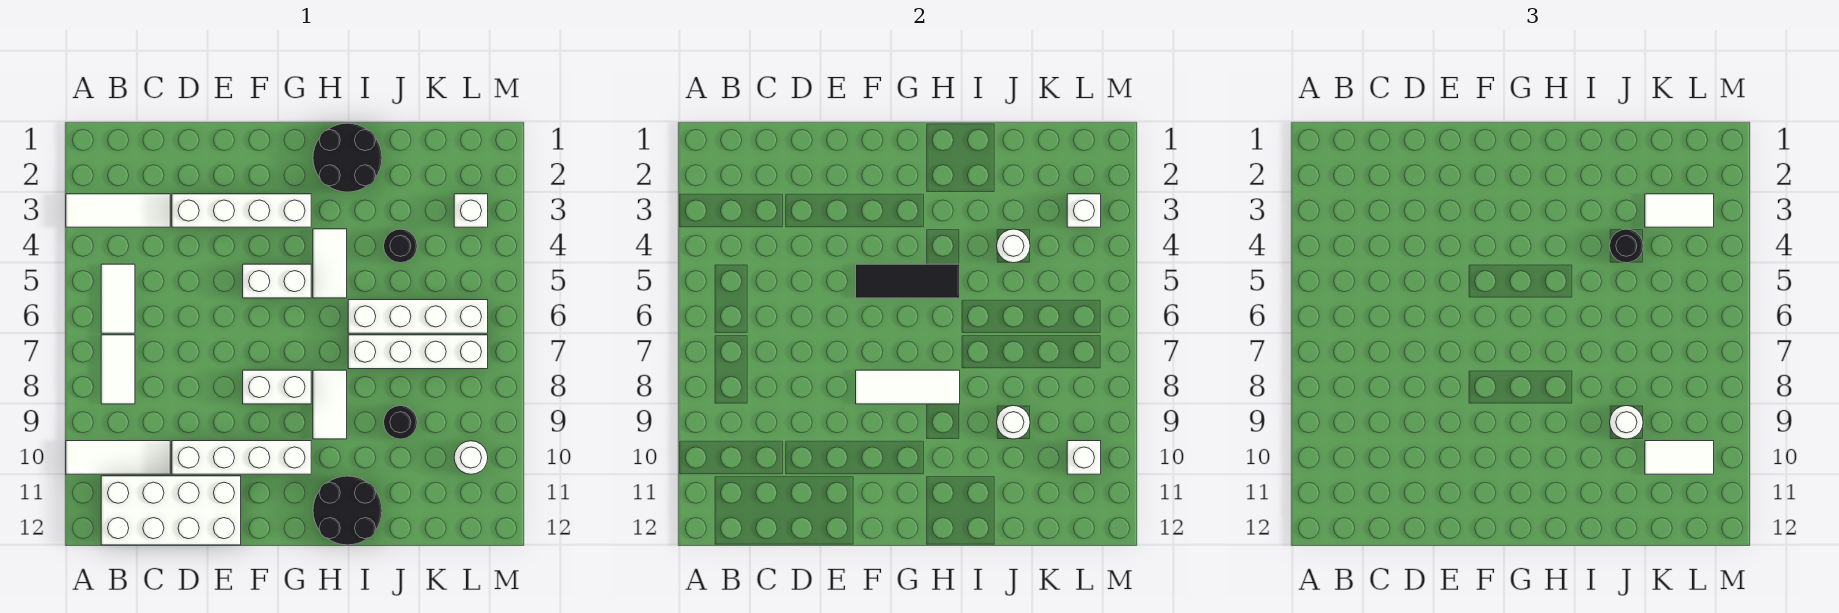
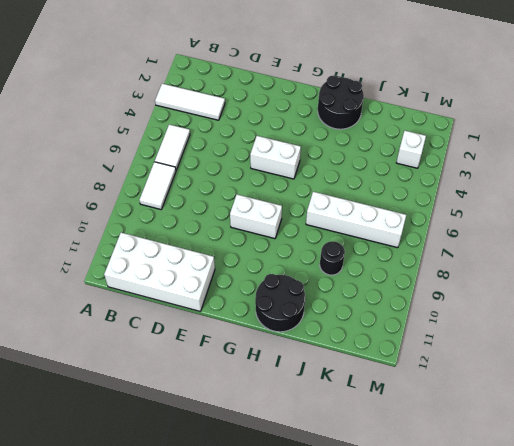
none -> white tile A10:C10 level 1
none -> white brick D3:G3 level 1
none -> white brick D10:G10 level 1

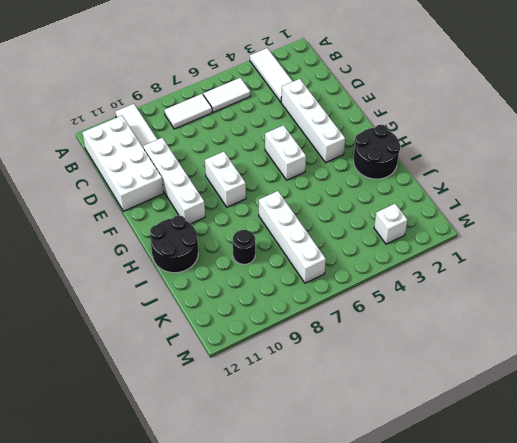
none -> white tile H4:H5 level 1
none -> white tile H8:H9 level 1
none -> white brick I6:L6 level 1

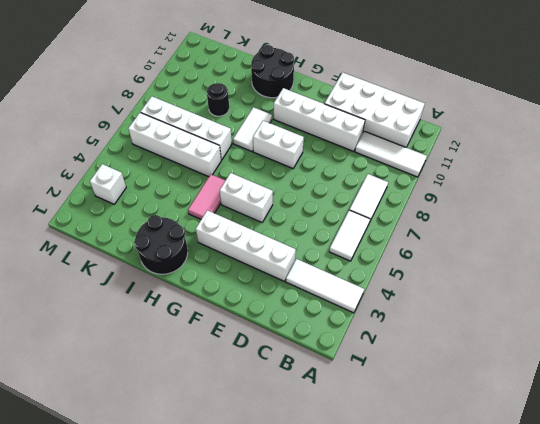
pink tile H4:H5 level 1 -> white tile H4:H5 level 1
none -> black round brick J4 level 1
none -> white round brick L10 level 1
none -> black tile F5:H5 level 2

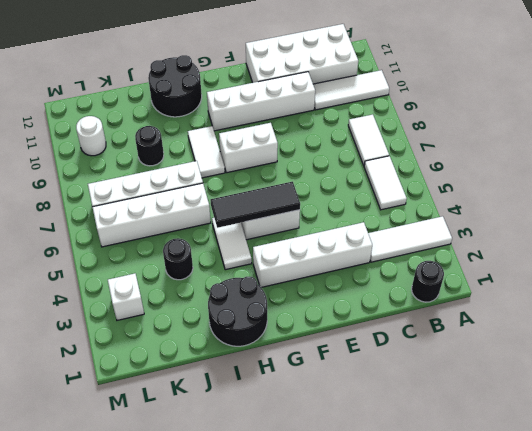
black round brick B1 level 1 -> black round brick J4 level 3
none -> white tile F8:H8 level 2
none -> white round brick J4 level 2
none -> white round brick J9 level 2

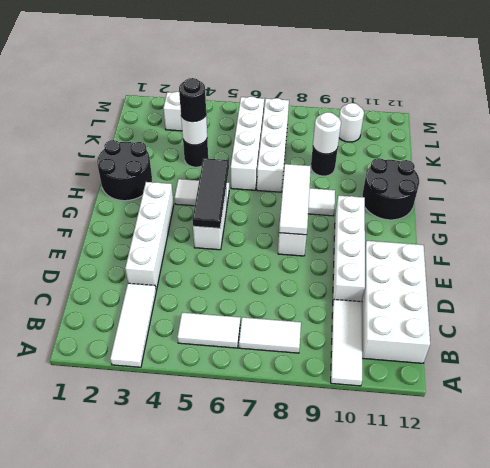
none -> white brick L3 level 2
none -> white brick L10 level 2
none -> white round brick J9 level 3

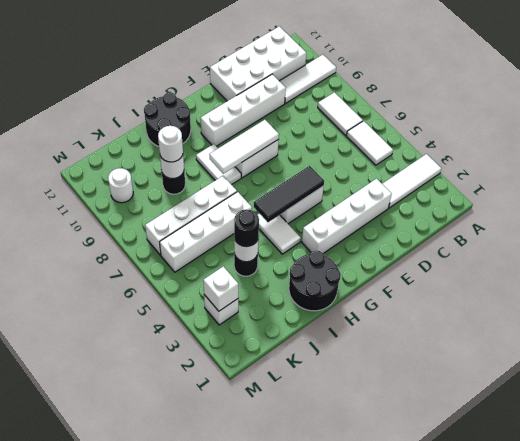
none -> white brick L10 level 2
none -> white tile K3:L3 level 3
none -> white tile K10:L10 level 3

